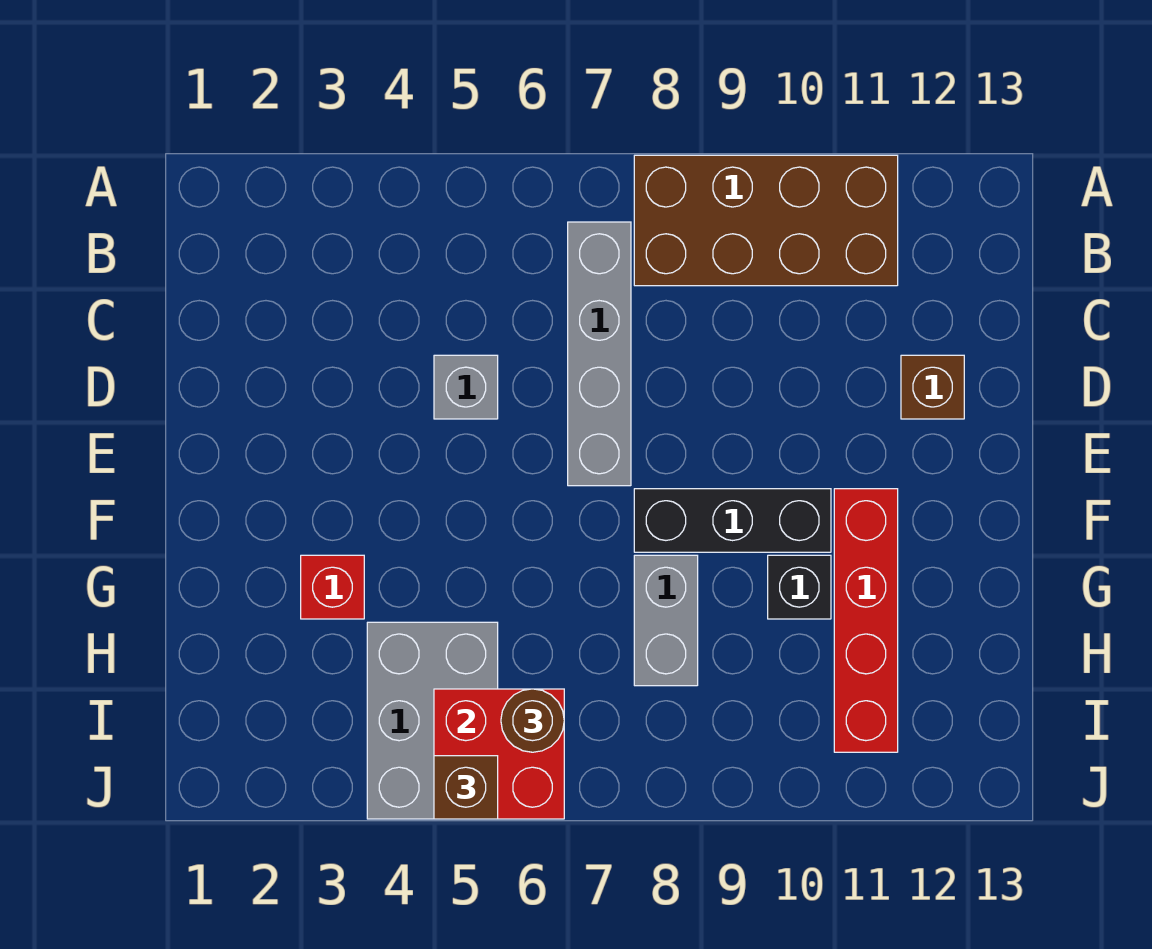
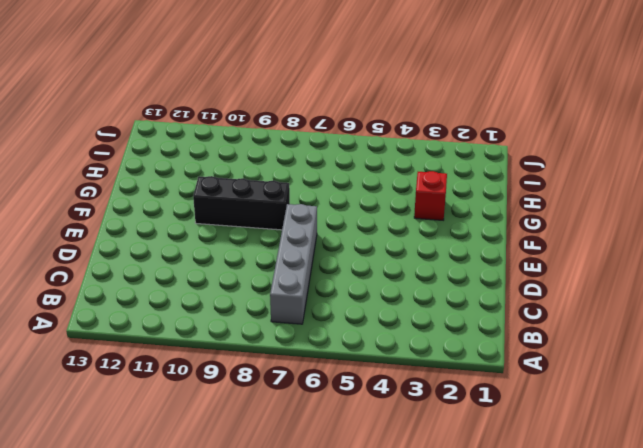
none -> brown brick A8:B11 level 1
none -> grey brick D5 level 1
none -> brown brick D12 level 1

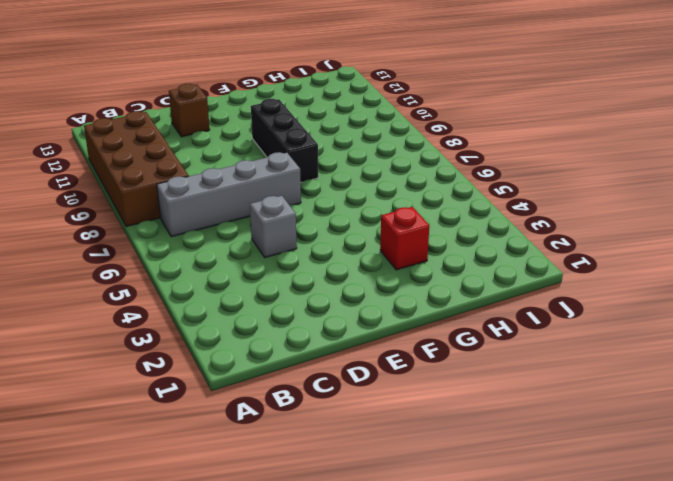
none -> red brick F11:I11 level 1
none -> grey brick G8:H8 level 1
none -> black brick G10 level 1

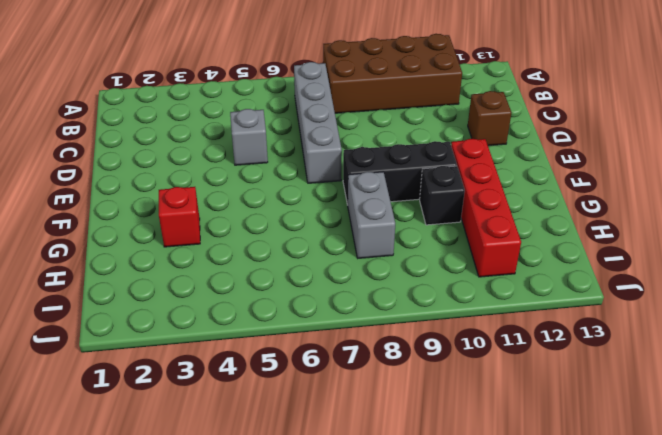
none -> grey brick H4:J5 level 1
none -> red brick I5:J6 level 2
none -> brown round brick I6 level 3

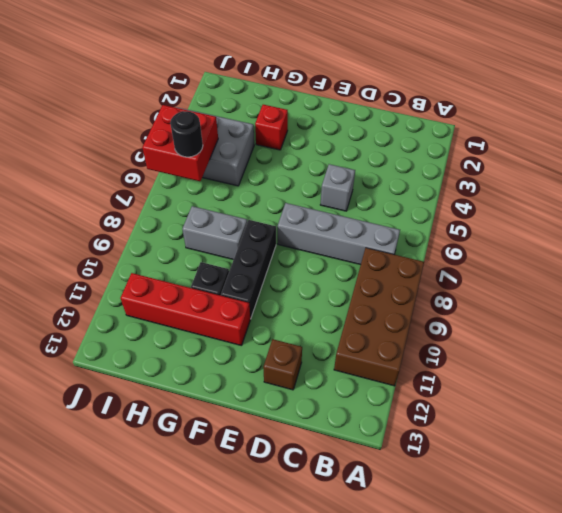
black round brick I6 level 3 -> brown round brick I6 level 3
none -> brown brick J5 level 3

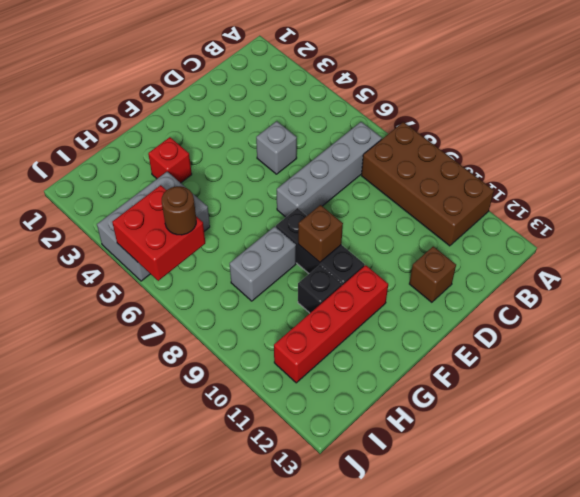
brown brick F9 level 2 -> brown brick J5 level 3

